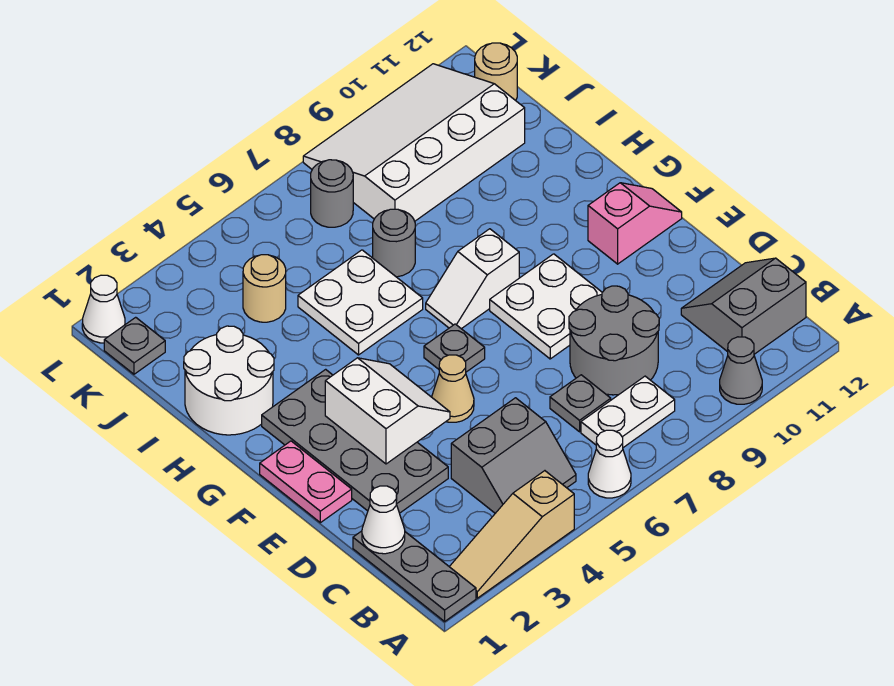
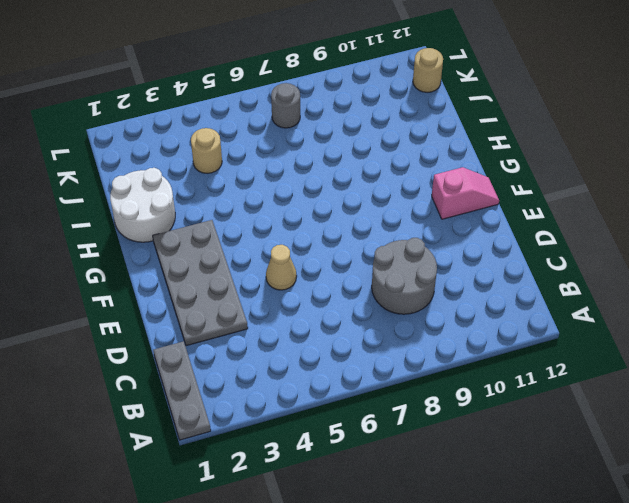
none -> tan slope A2:A4 level 1 top 4
none -> white cone A6 level 1
none -> grey cone A10 level 1

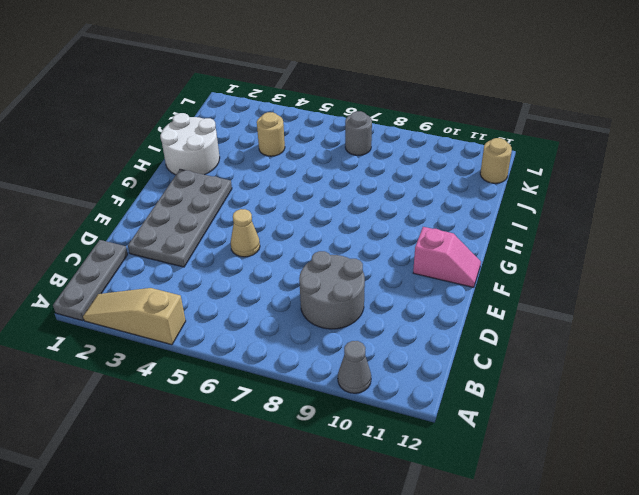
none -> white cone A6 level 1
none -> grey slope B4:C5 level 1 top C
none -> white plate B7:B8 level 1

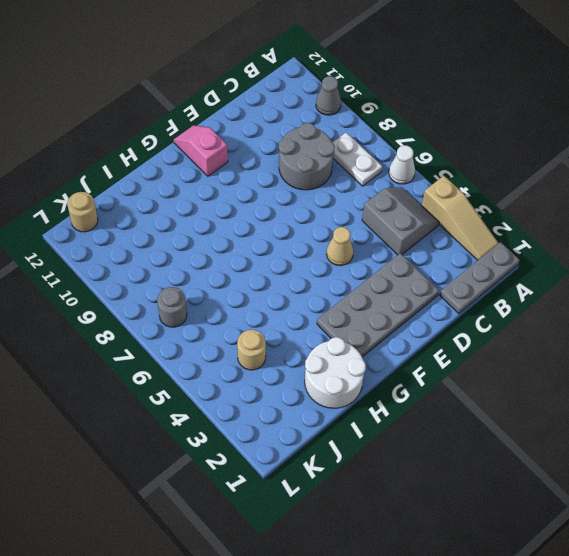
none -> grey slope B11:C12 level 1 top B
none -> grey plate C7 level 1
none -> pink plate E1:F1 level 1

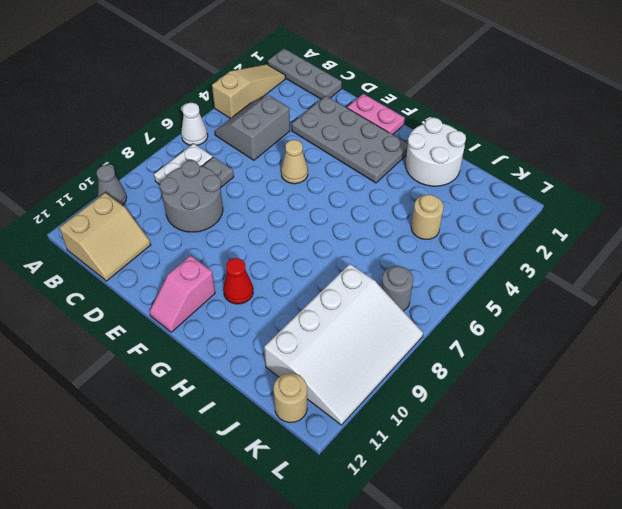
tan slope B11:C12 level 1 top B -> grey slope B11:C12 level 1 top B
red cone G10 level 1 -> none
none -> white plate E8:F9 level 1
none -> grey plate F6 level 1
none -> white slope G7:G8 level 1 top 8

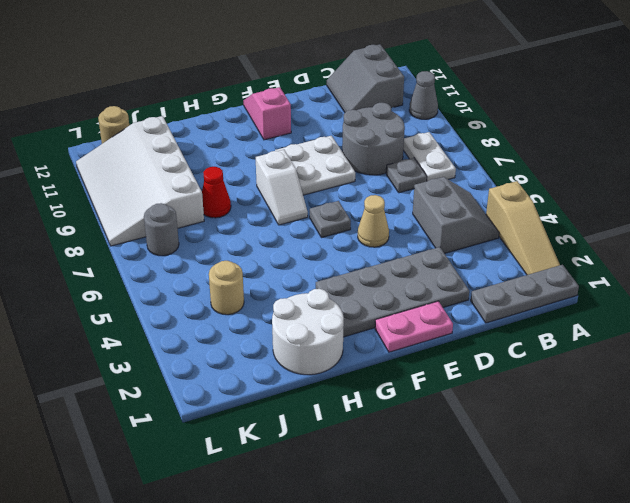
red cone I8 level 1 -> none
none -> white cone A6 level 1
none -> white plate H5:I6 level 1
none -> grey round brick I7 level 1

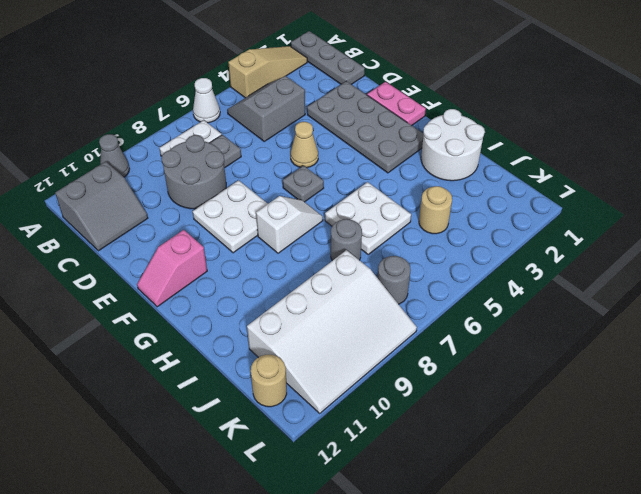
none -> grey plate K1 level 1
none -> white cone L1 level 1
none -> white cone C1 level 2

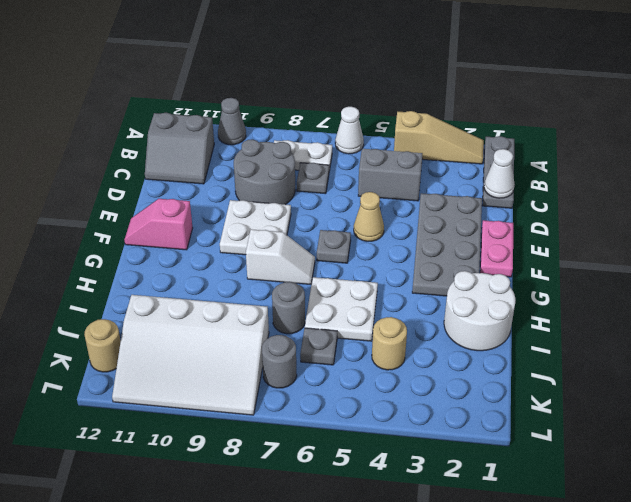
grey plate J6 level 1 -> grey plate K1 level 1
none -> white cone L1 level 1
none -> white slope E3:F4 level 2 top 3

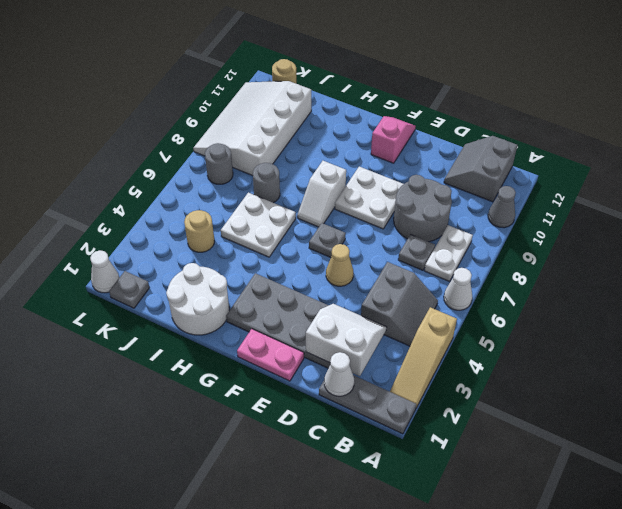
white slope C2:D3 level 2 top 2 -> white slope E3:F4 level 2 top 3

